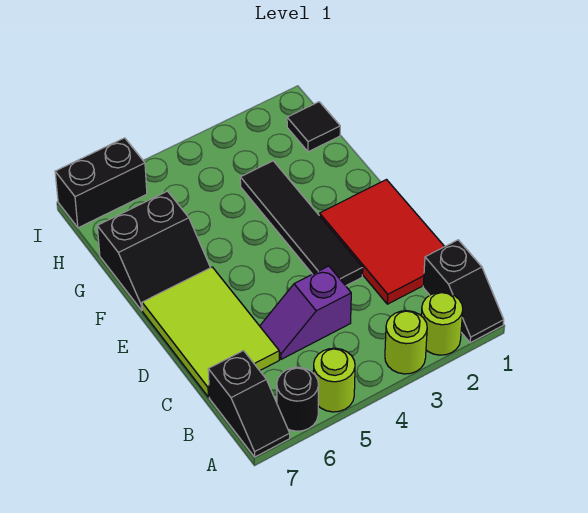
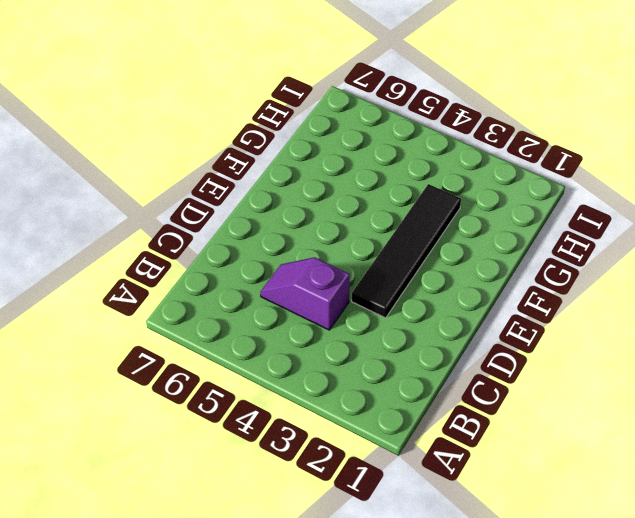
none -> black slope A1:B1 level 1 top B
none -> lime round brick A2 level 1
none -> lime round brick A3 level 1

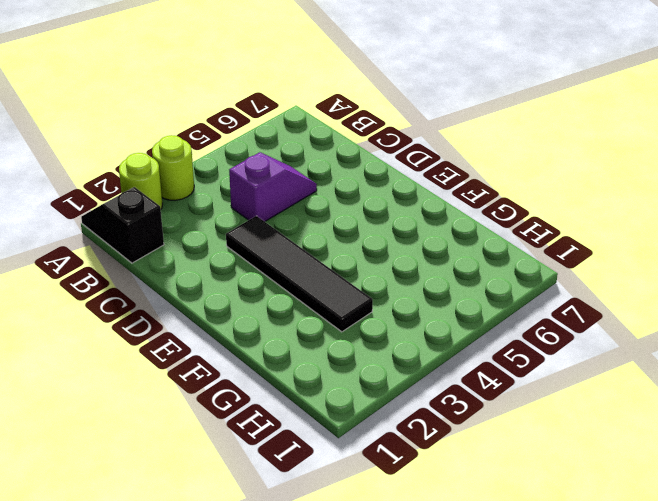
none -> lime round brick A5 level 1
none -> black round brick A6 level 1
none -> black slope A7:B7 level 1 top B

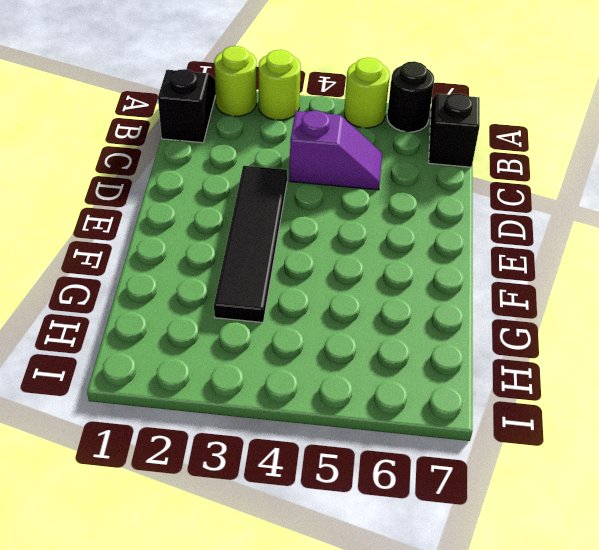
none -> red tile C1:E2 level 1
none -> lime tile C6:E7 level 1
none -> black slope F6:G7 level 1 top G

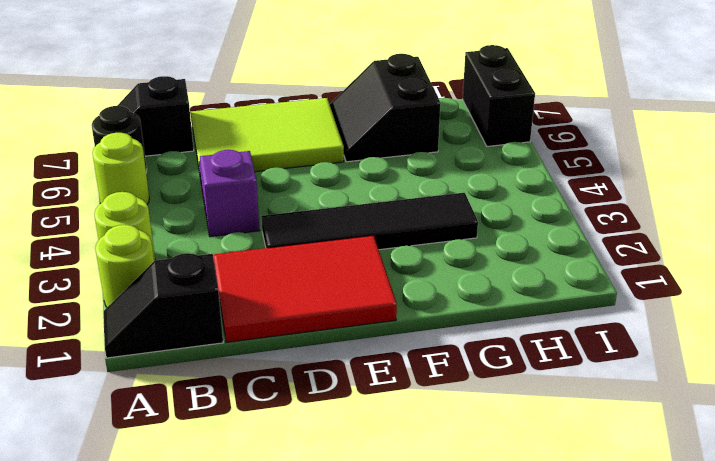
none -> black tile H1 level 1

